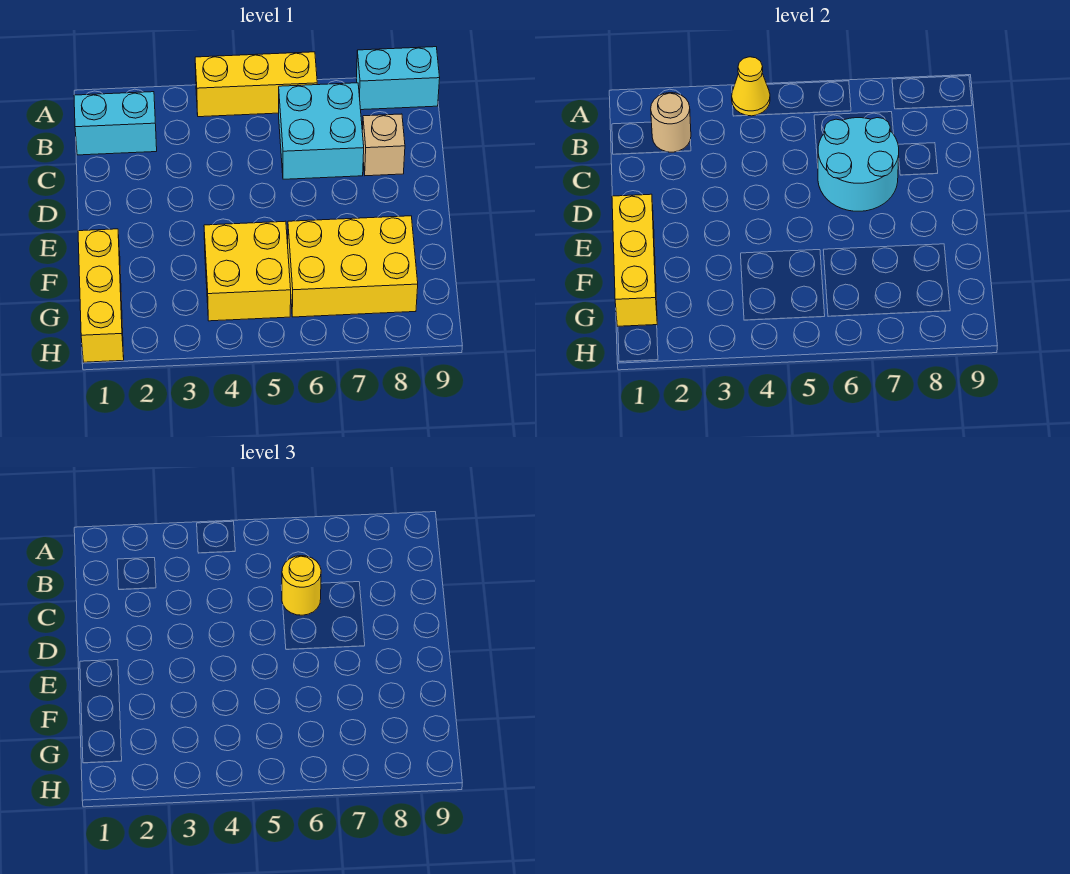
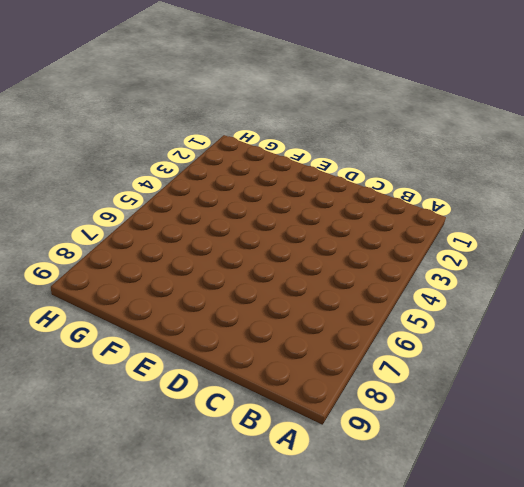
none -> yellow brick A4:A6 level 1
none -> cyan brick A8:A9 level 1
none -> cyan brick B1:B2 level 1

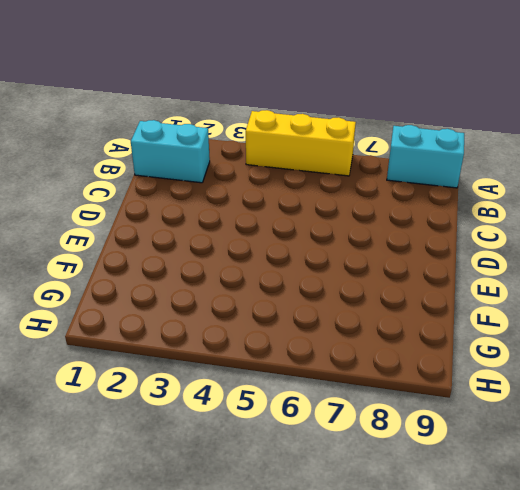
none -> cyan brick B6:C7 level 1
none -> tan brick C8 level 1
none -> yellow brick F1:H1 level 1

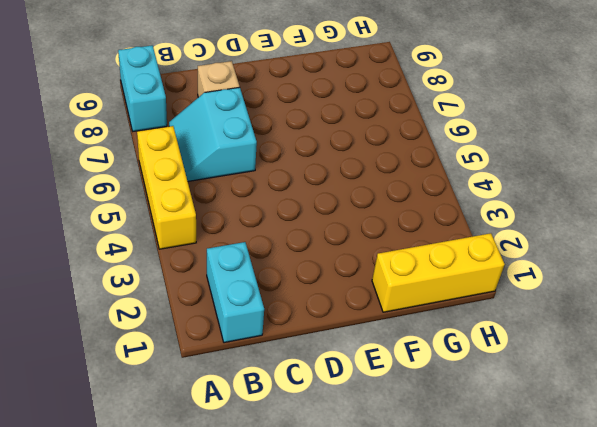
cyan slope B6:C7 level 1 top C -> cyan brick B6:C7 level 1
none -> yellow brick F4:G5 level 1
none -> yellow brick F6:G8 level 1
none -> yellow cone A4 level 2

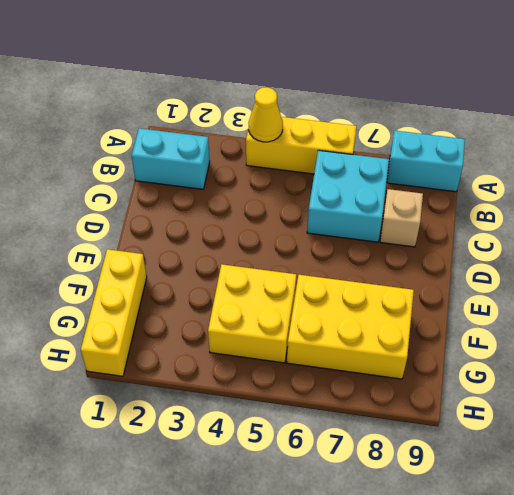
none -> tan round brick B2 level 2
none -> cyan round brick C6:D7 level 2
none -> yellow brick E1:G1 level 2

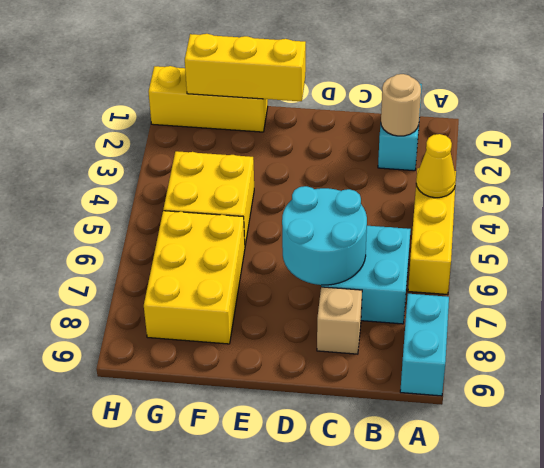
none -> yellow round brick C6 level 3

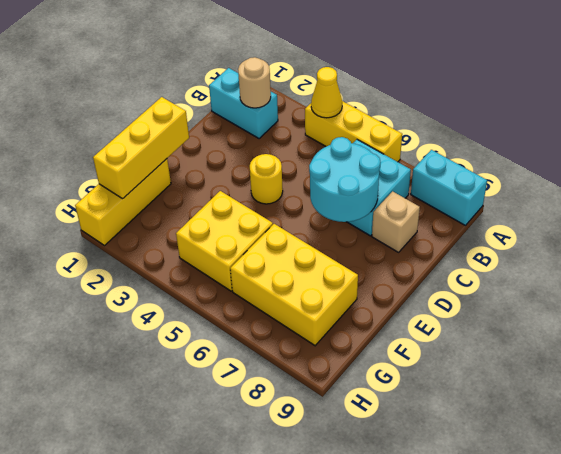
yellow round brick D4 level 1 -> yellow round brick C6 level 3

